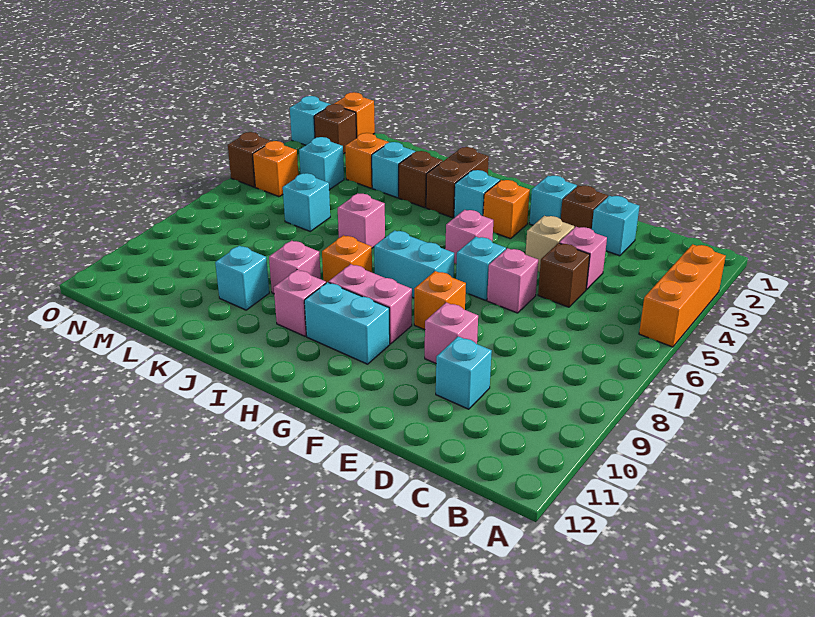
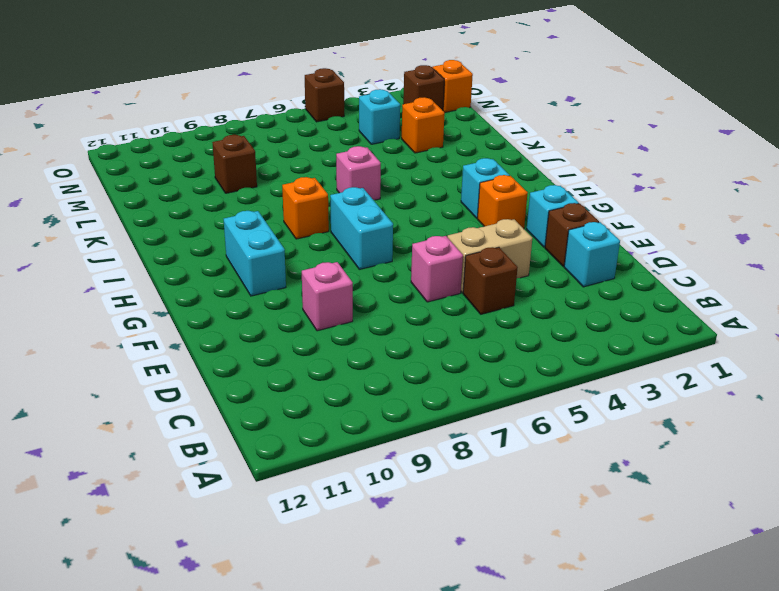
tan brick E4:E5 level 1 -> tan brick E4 level 1
brown brick L9 level 1 -> brown brick J3 level 1
none -> orange brick A3:A5 level 1
none -> pink brick D4 level 1
none -> cyan brick D10 level 1
none -> cyan brick F6 level 1

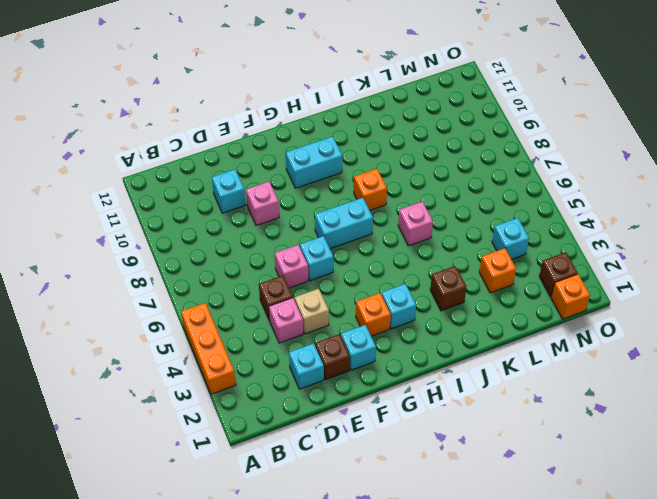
none -> orange brick F8 level 1
none -> pink brick G5 level 1
none -> pink brick G9:H9 level 1
none -> brown brick I2:I3 level 1

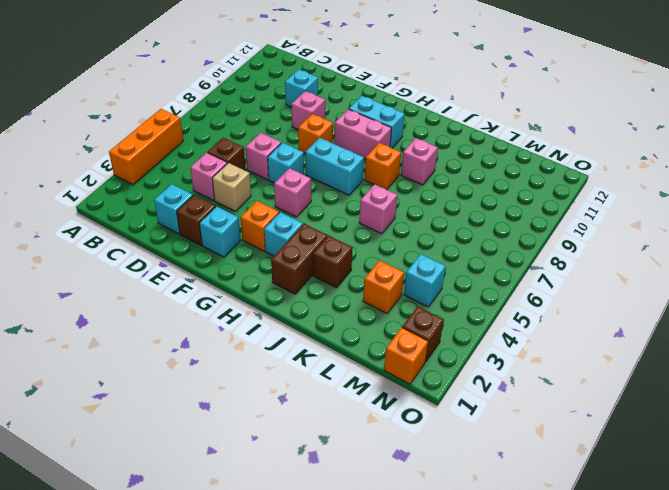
none -> pink brick I10 level 1
none -> cyan brick K3 level 1
none -> cyan brick K10 level 1
none -> cyan brick L6 level 1

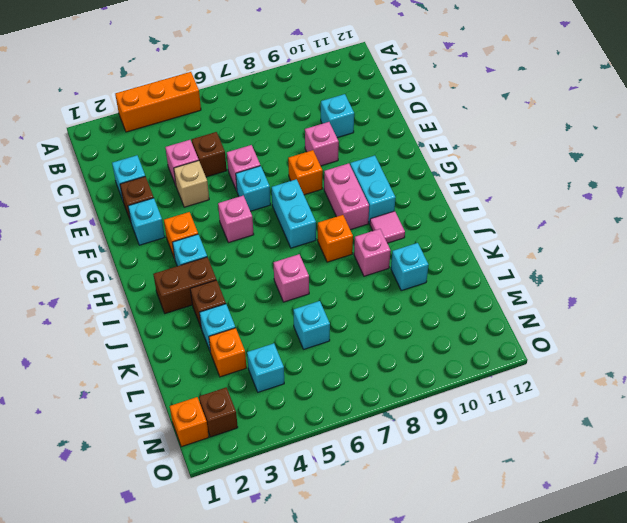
pink tile I10 level 1 -> pink brick I10 level 1
none -> orange brick N5 level 1
none -> cyan brick O2 level 1
none -> brown brick O5 level 1

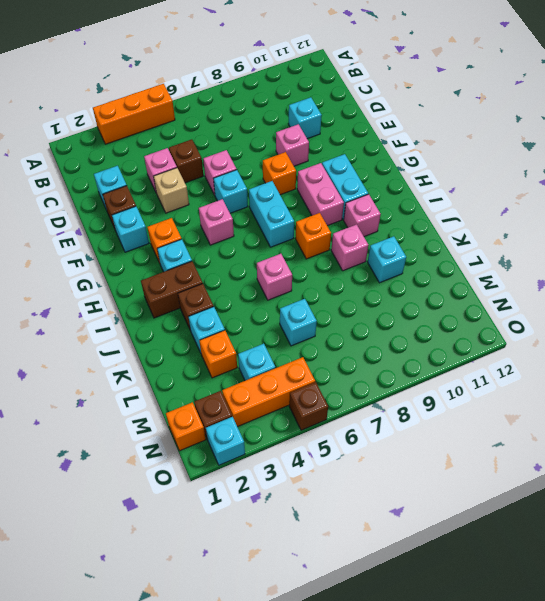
orange brick N3:N5 level 1 -> orange brick N5 level 1

